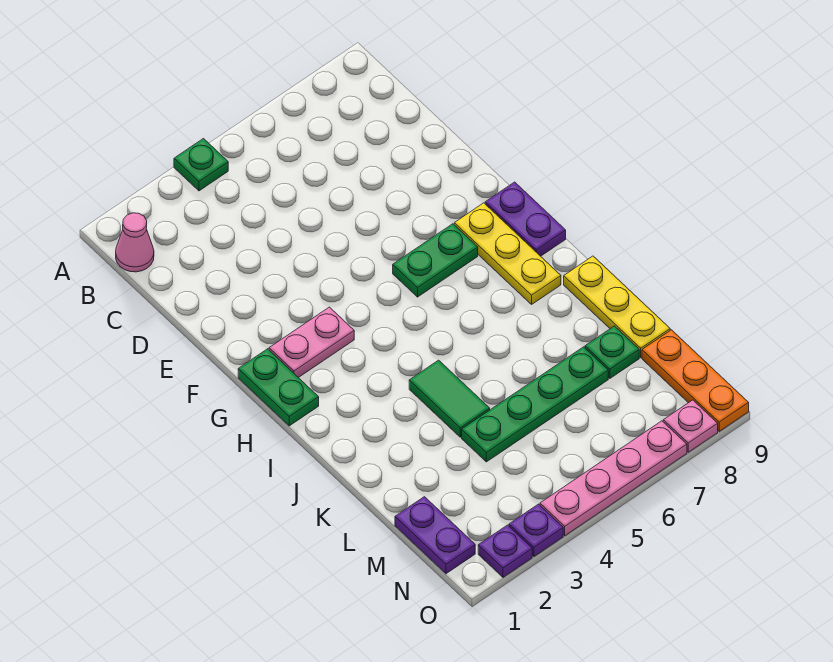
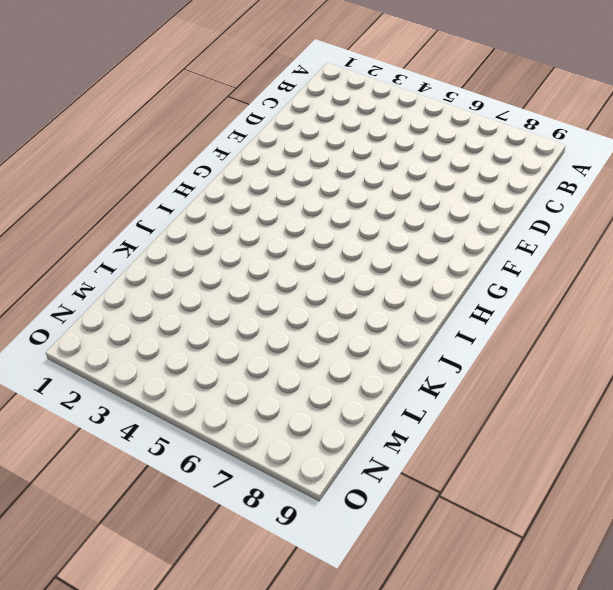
none -> green plate A4 level 1
none -> pink cone B1 level 1
none -> green plate G1:H1 level 1

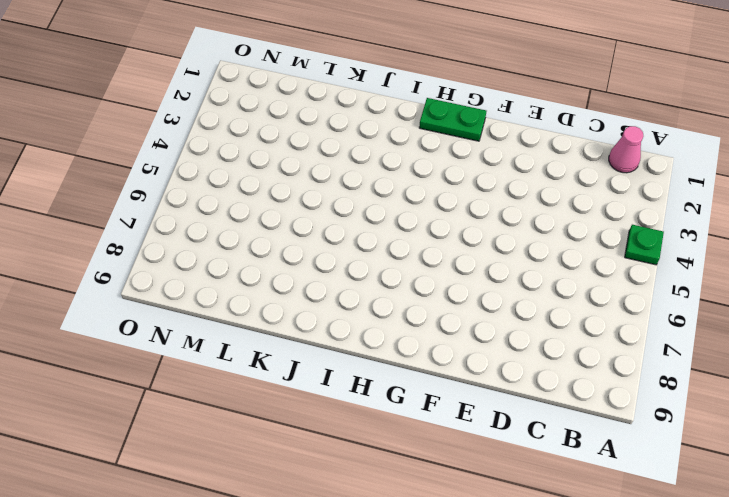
none -> pink plate G2:G3 level 1
none -> green plate G6:G7 level 1
none -> yellow plate G8:I8 level 1

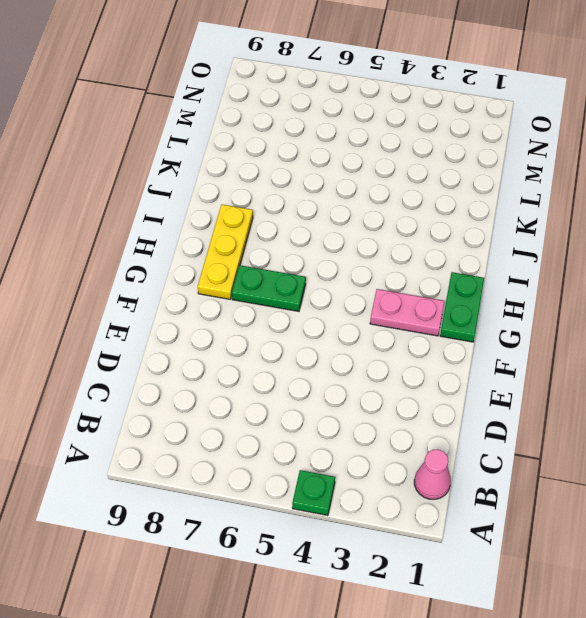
none -> purple plate G9:H9 level 1
none -> green tile J4:K4 level 1
none -> yellow plate J9:L9 level 1

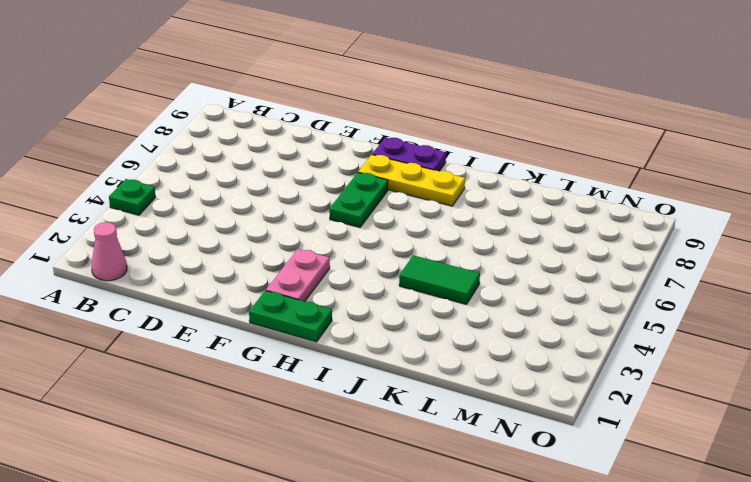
none -> yellow plate J9:L9 level 1
none -> green plate L4:L7 level 1
none -> green plate L8 level 1

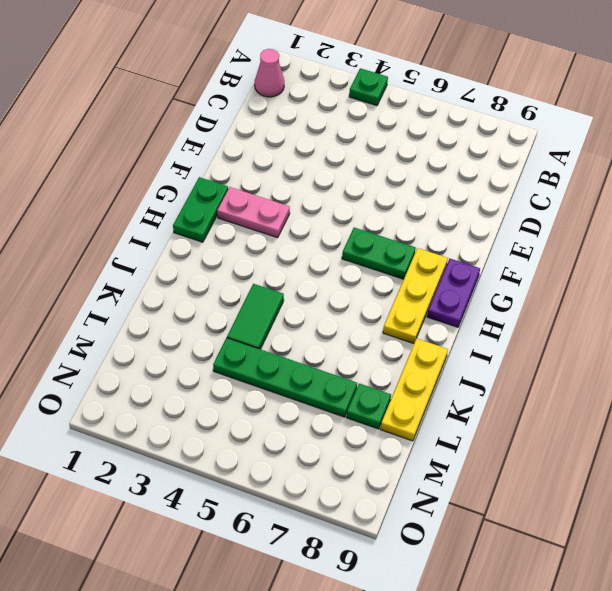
none -> purple plate M1:N1 level 1
none -> orange plate M9:O9 level 1
none -> purple plate O2 level 1

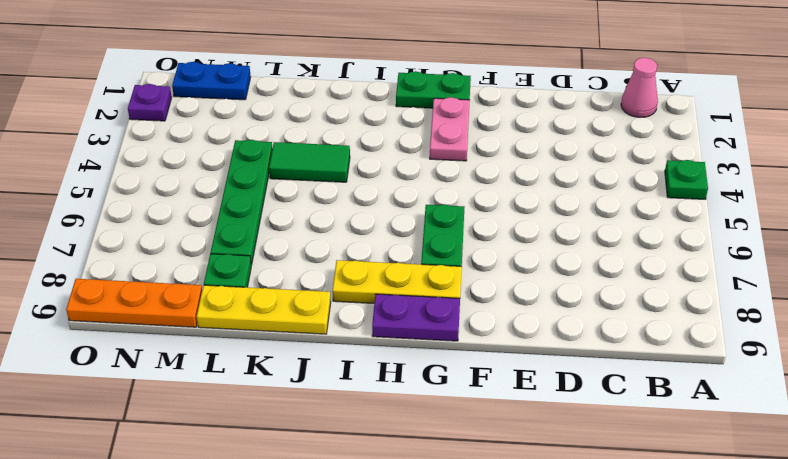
blue plate M1:N1 level 1 -> purple plate M1:N1 level 1
none -> purple plate O3 level 1
none -> pink plate O4:O7 level 1
none -> pink plate O8 level 1

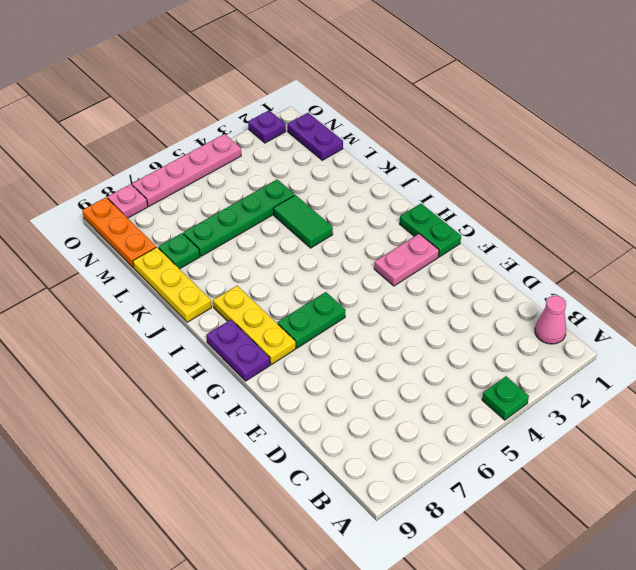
none -> purple plate O3 level 1

